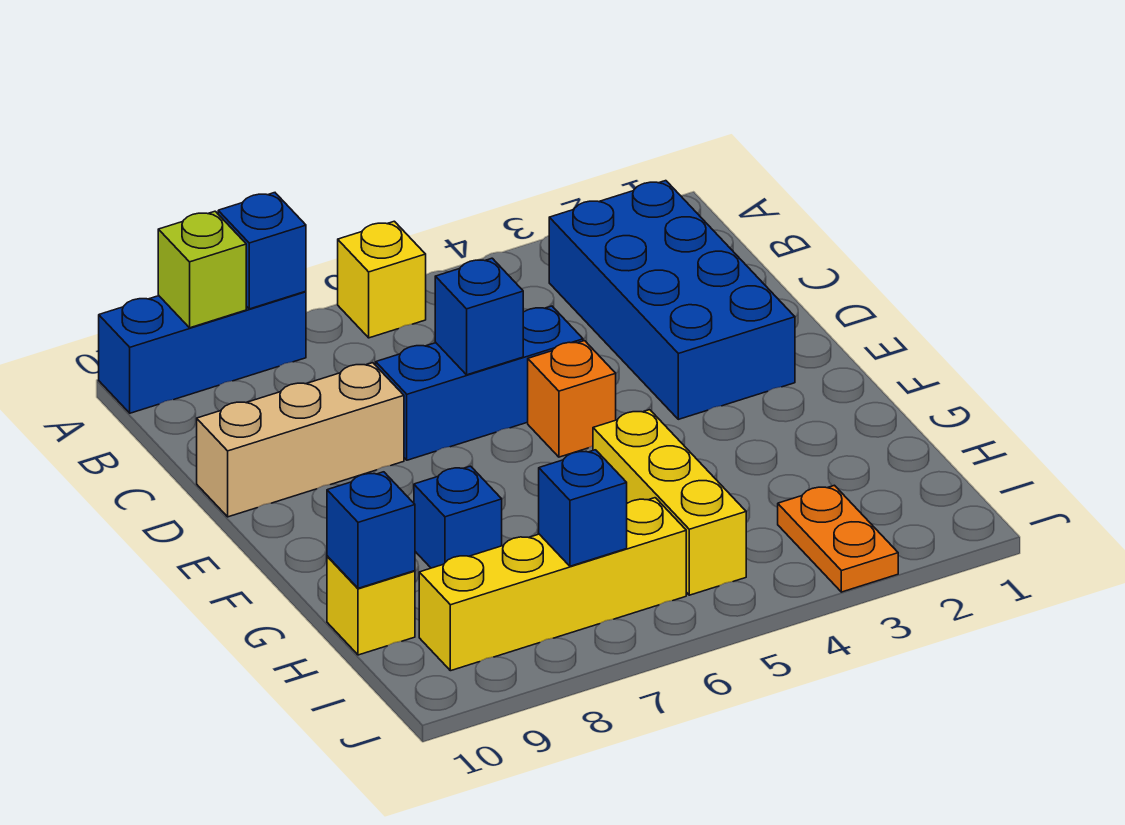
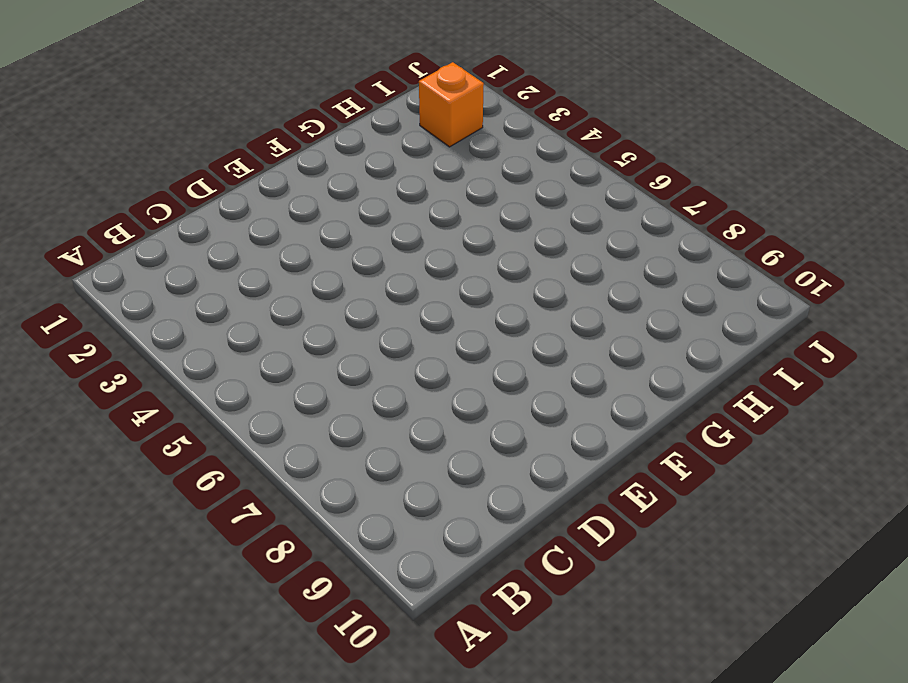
orange brick I2 level 1 -> orange brick E5 level 1
none -> yellow brick A6 level 1
none -> blue brick A8:A10 level 1
none -> blue brick B2:E3 level 1

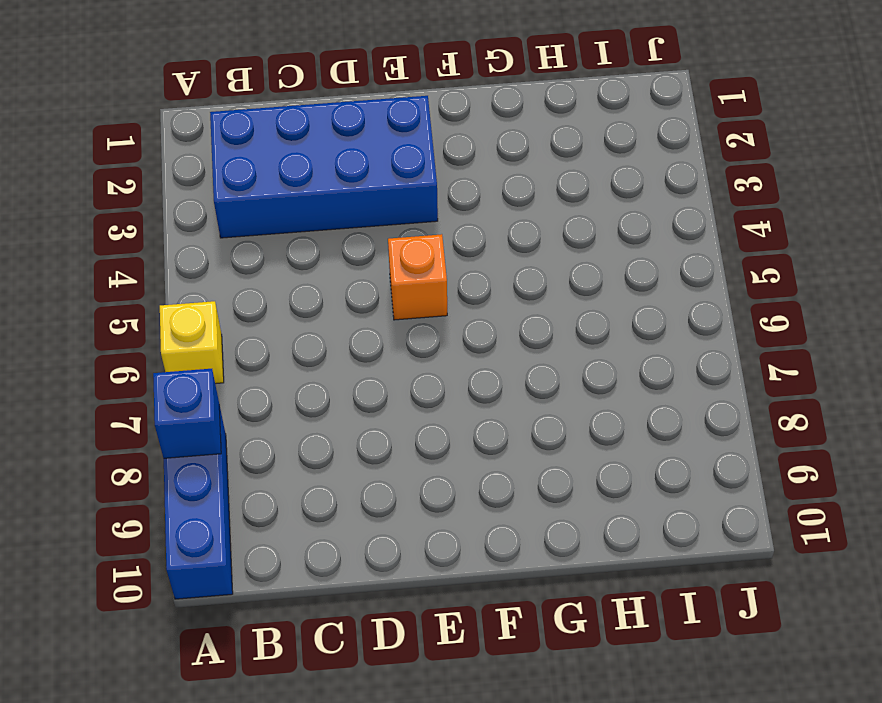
none -> blue brick D5:D7 level 1
none -> tan brick D8:D10 level 1
none -> yellow brick G5:I5 level 1

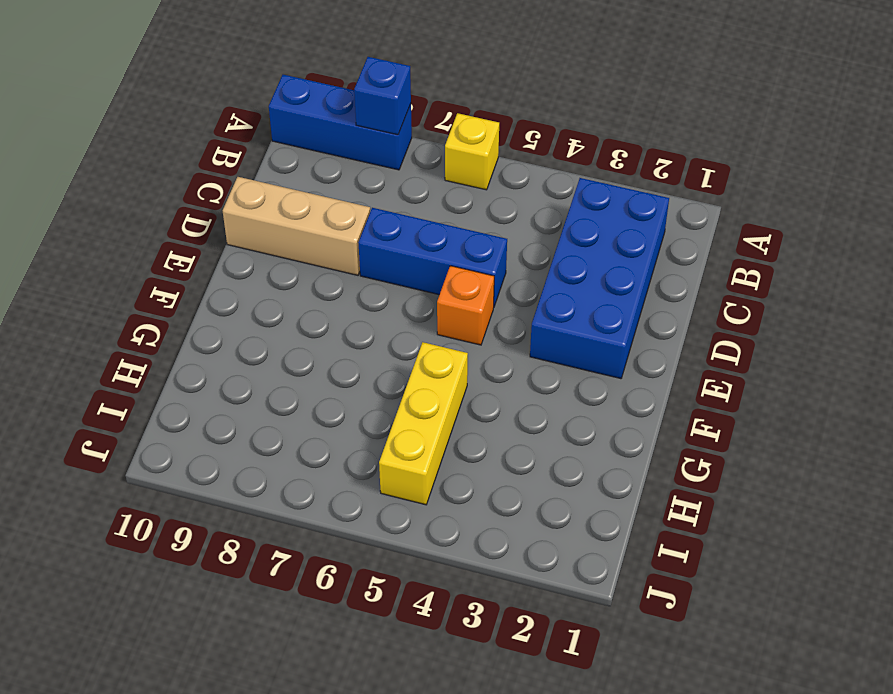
none -> blue brick G8 level 1
none -> yellow brick H10 level 1
none -> orange plate I3:J3 level 1

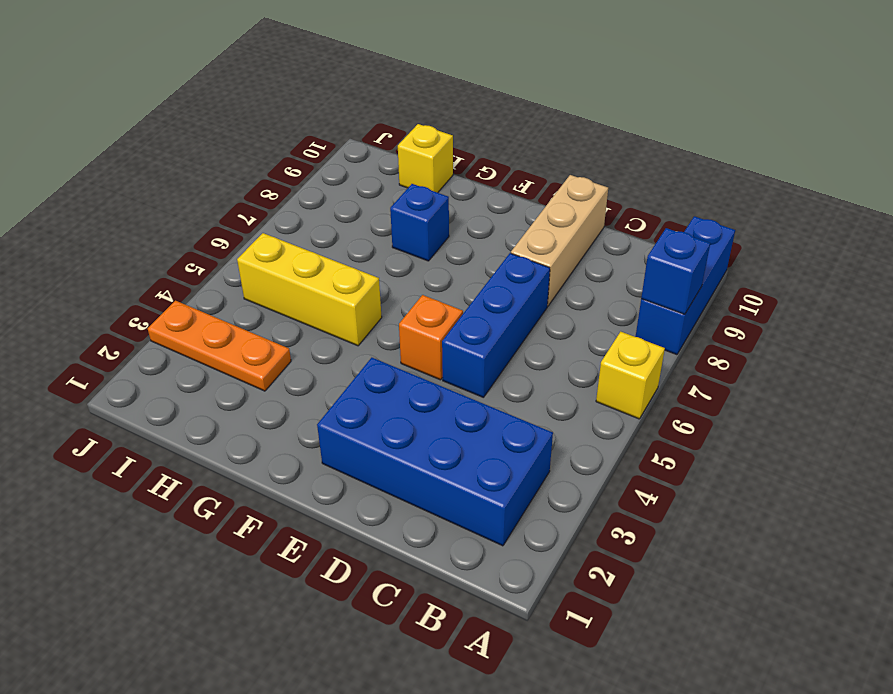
orange plate H3:J3 level 1 -> orange plate I3:J3 level 1
none -> yellow brick I6:I9 level 1
none -> lime brick A9 level 2
none -> blue brick D6 level 2

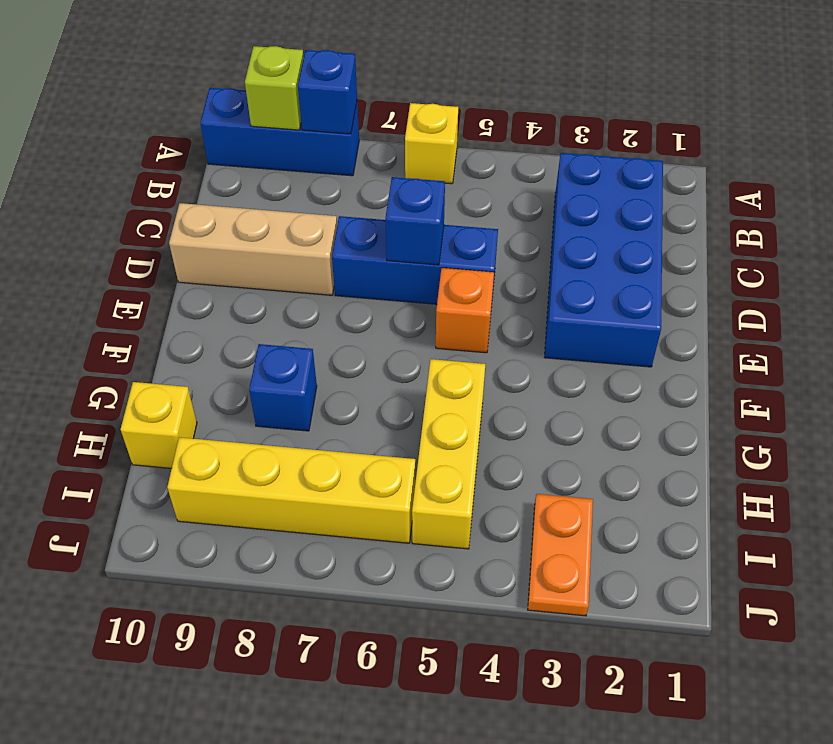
none -> blue brick H10 level 2
none -> blue brick I7 level 2

